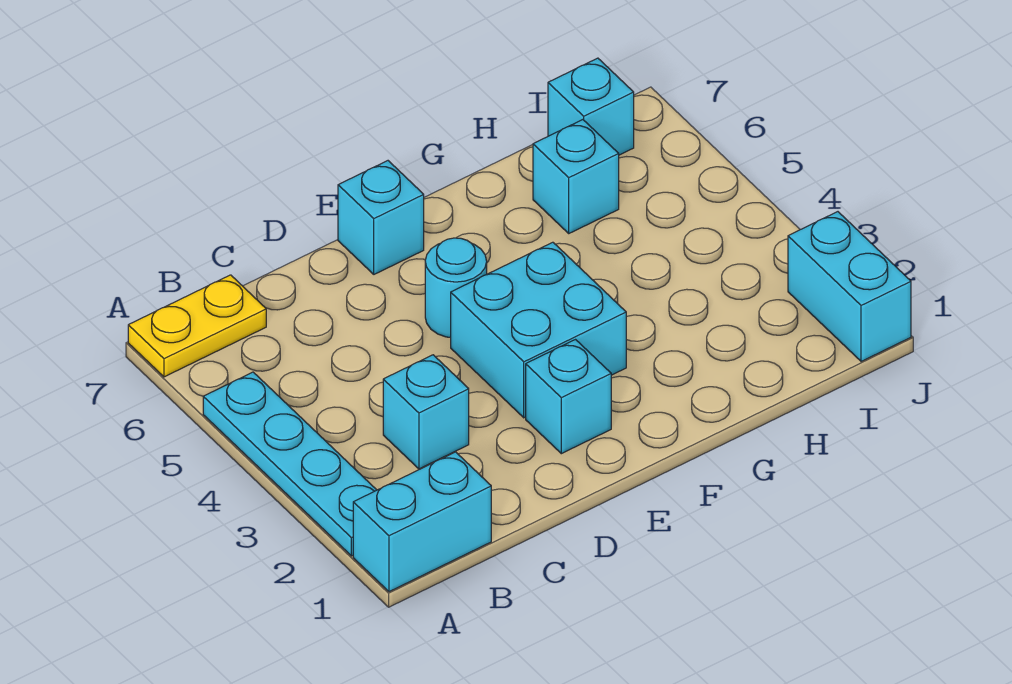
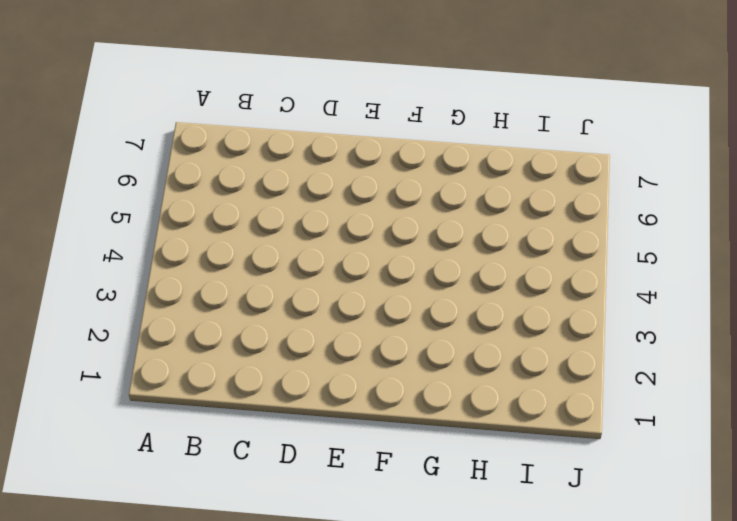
none -> cyan brick A1:B1 level 1
none -> cyan plate A2:A5 level 1

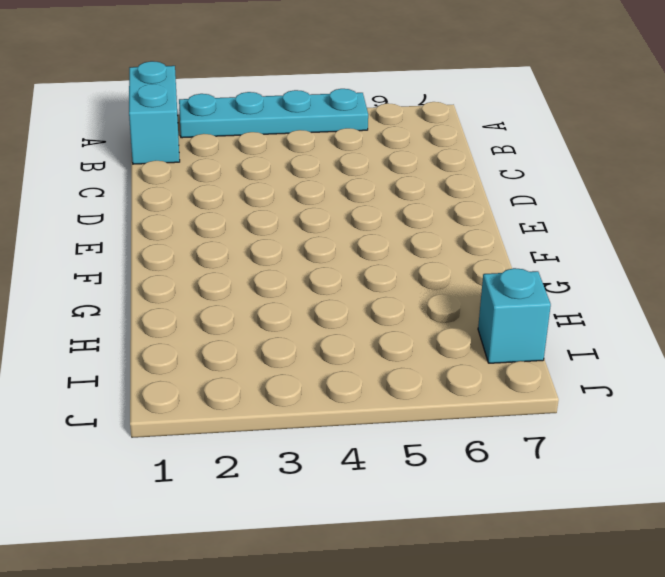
none -> yellow plate A7:B7 level 1
none -> cyan brick C3 level 1

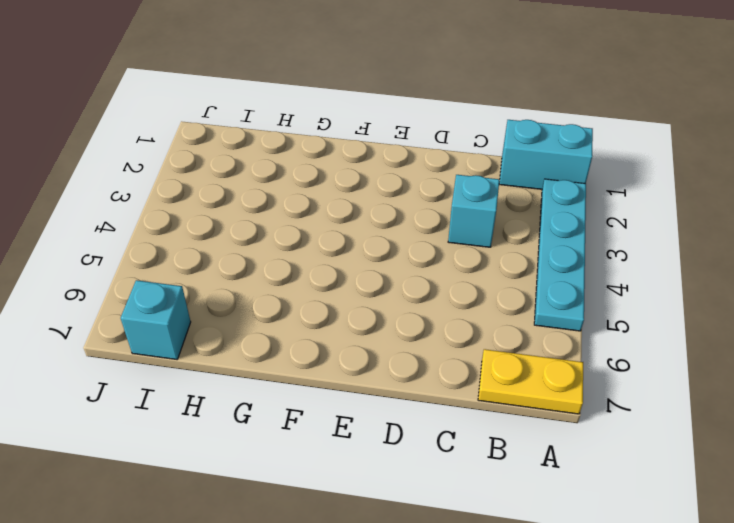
none -> cyan brick E2 level 1
none -> cyan brick E3:F4 level 1

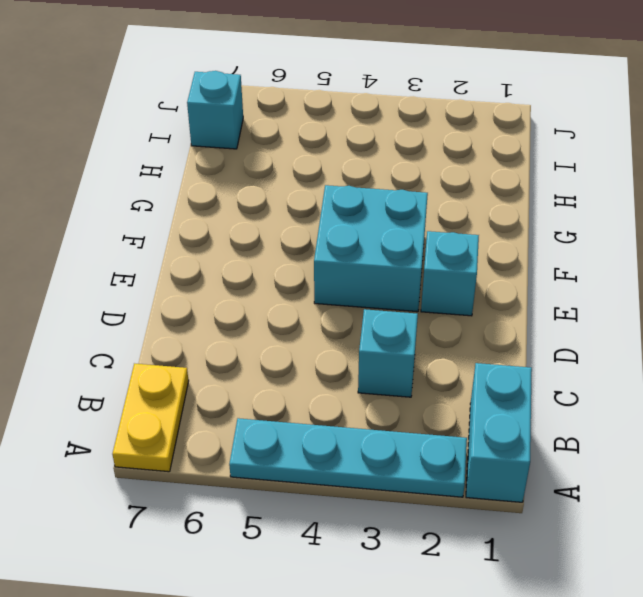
none -> cyan round brick E5 level 1
none -> cyan brick E7 level 1

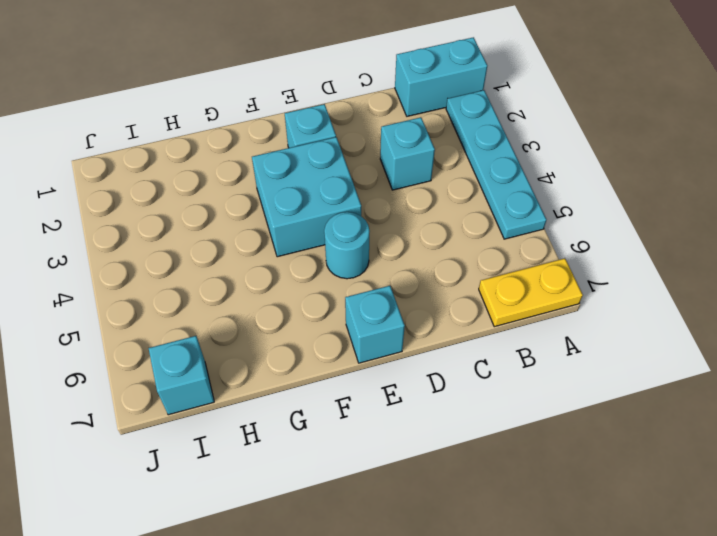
none -> cyan brick H6 level 1
none -> cyan brick J1:J2 level 1

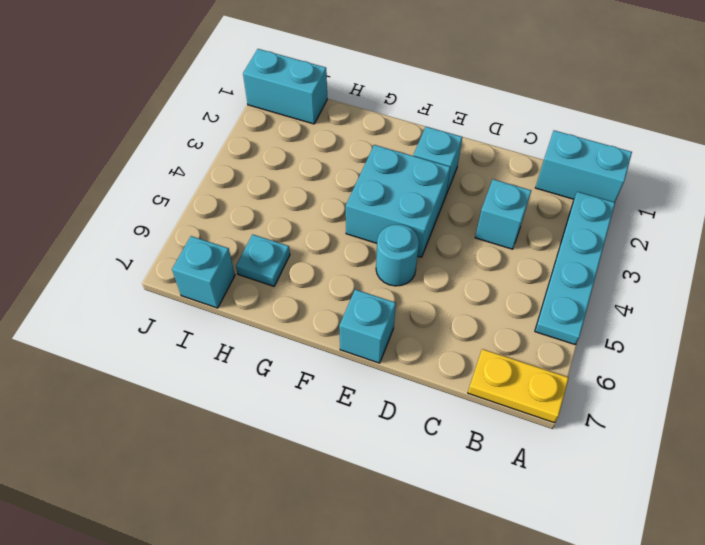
cyan plate H6 level 1 -> cyan brick H6 level 1
cyan brick I1:J1 level 1 -> cyan brick J1:J2 level 1

